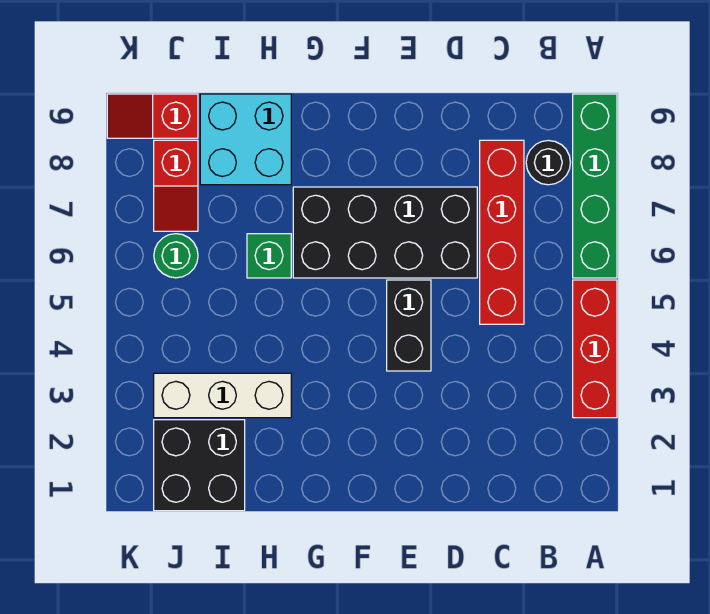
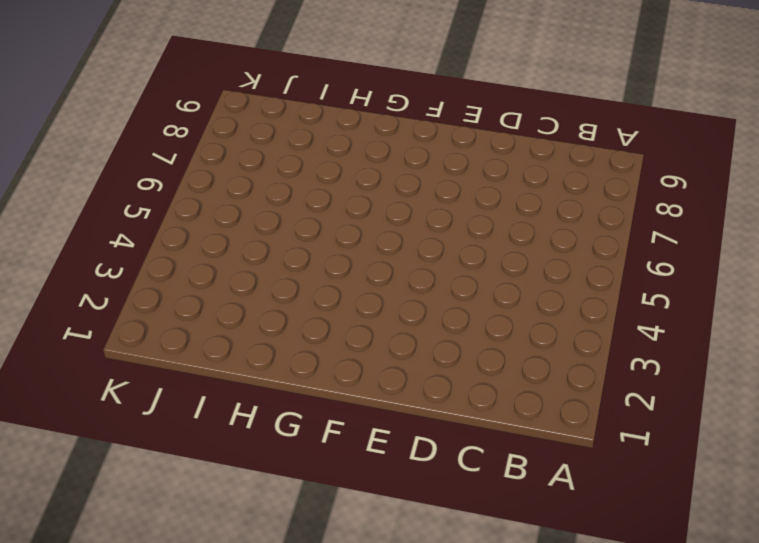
none -> red brick A3:A5 level 1
none -> green brick A6:A9 level 1
none -> black round brick B8 level 1

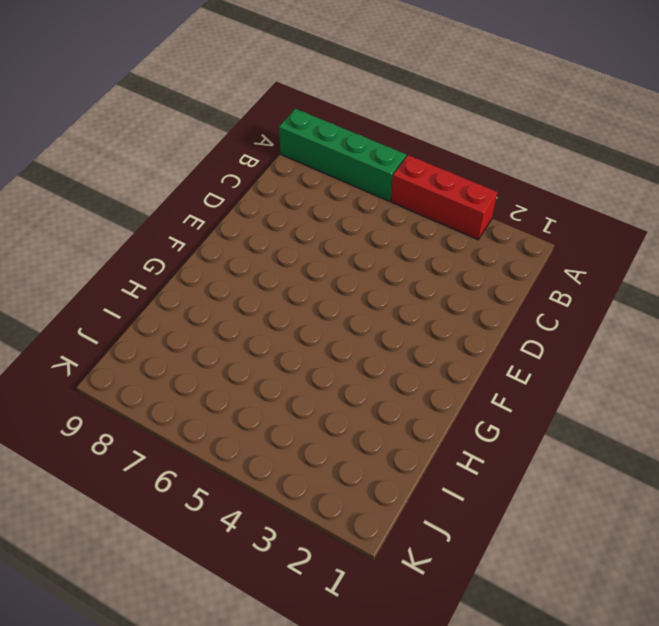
none -> black round brick B8 level 1
none -> red brick C5:C8 level 1
none -> black brick D6:G7 level 1

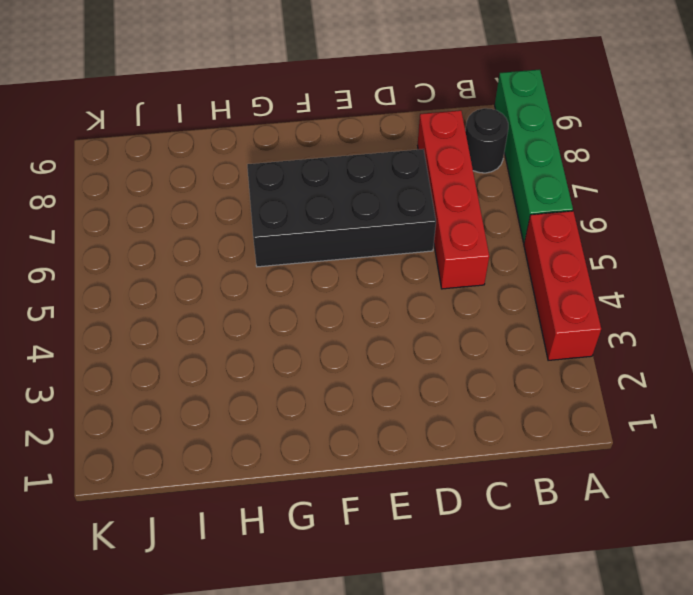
none -> black brick E4:E5 level 1
none -> white brick H3:J3 level 1
none -> green brick H6 level 1

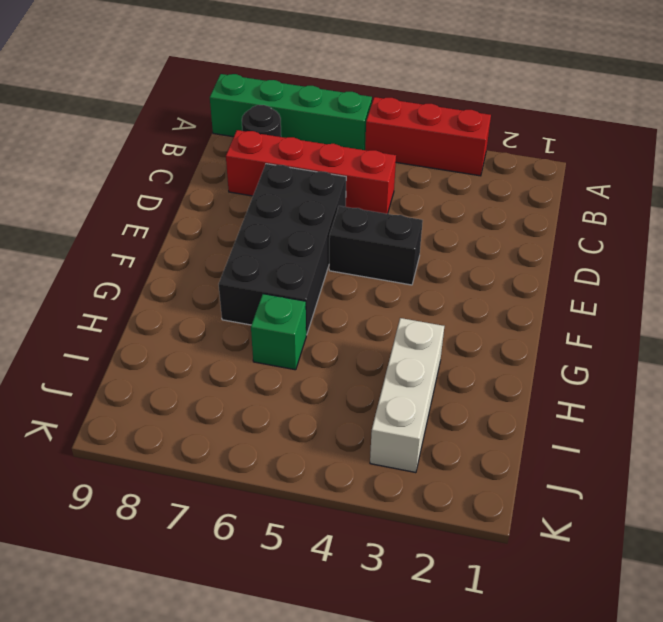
none -> cyan brick H8:I9 level 1
none -> black brick I1:J2 level 1
none -> green round brick J6 level 1

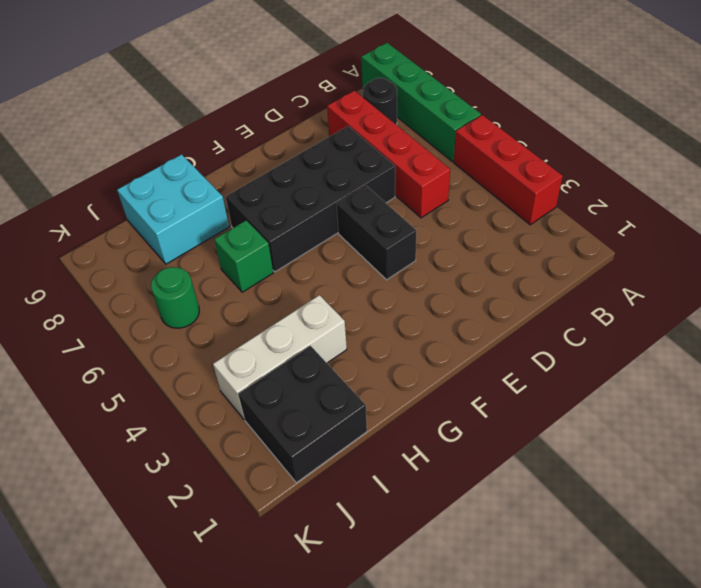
none -> red slope J7:J8 level 1 top 8
none -> red slope J9:K9 level 1 top J

